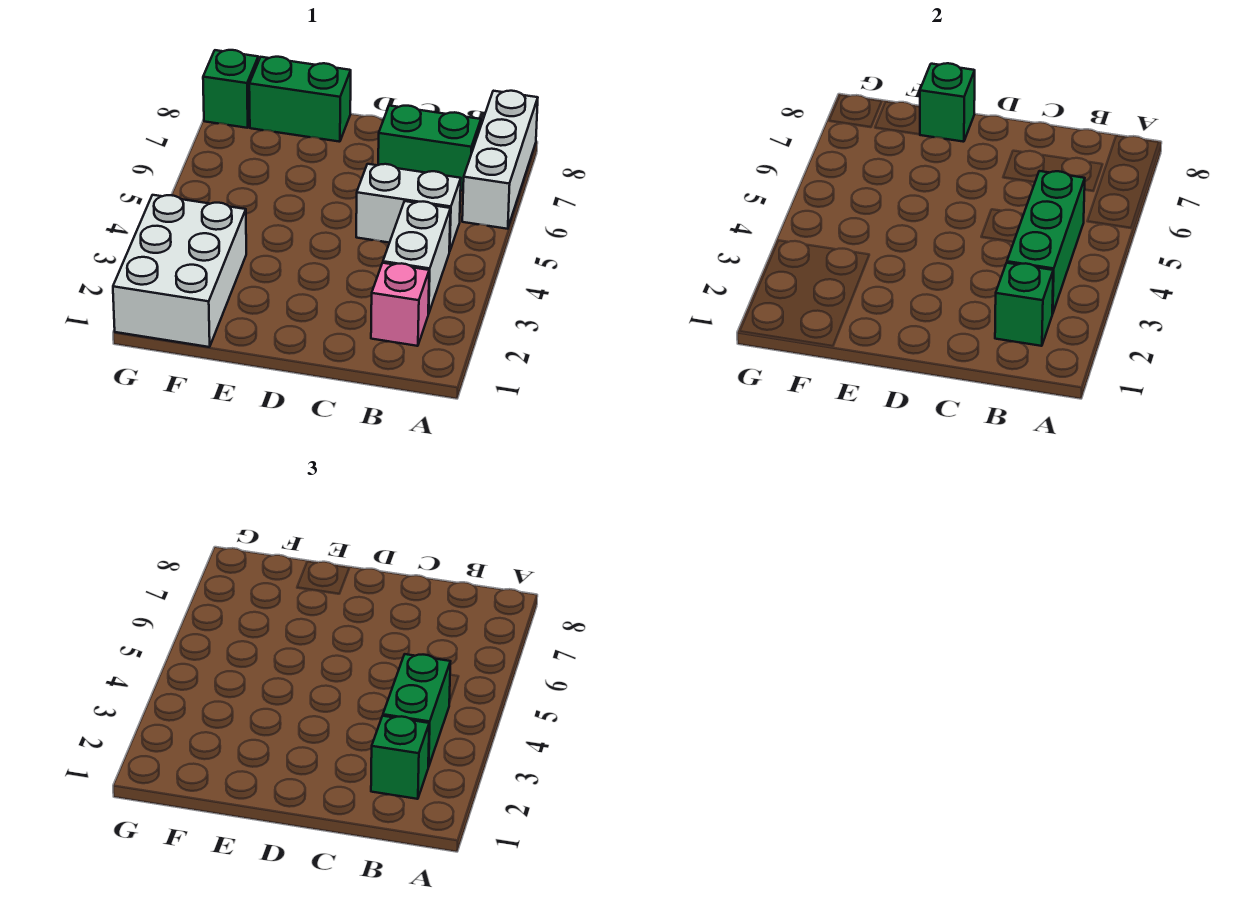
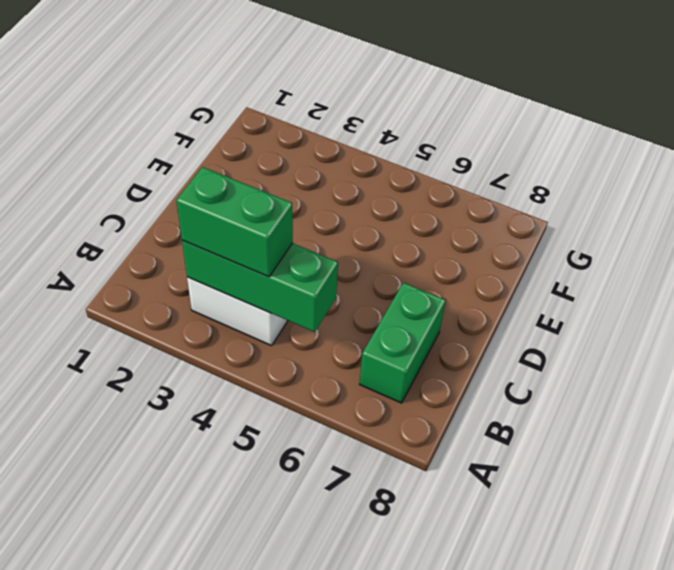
none -> white brick A6:A8 level 1
none -> pink brick B2 level 1
none -> white brick B5:C5 level 1

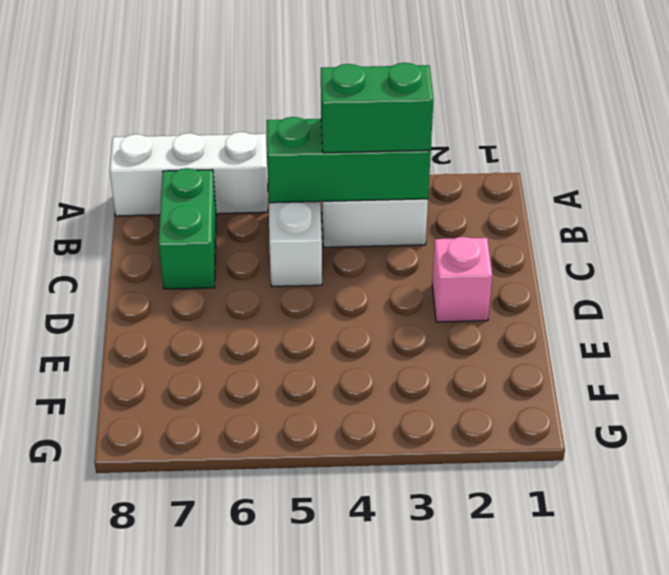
pink brick D2 level 1 -> pink brick B2 level 1
none -> green brick E8:F8 level 1
none -> white brick F1:G3 level 1
none -> green brick G8 level 1

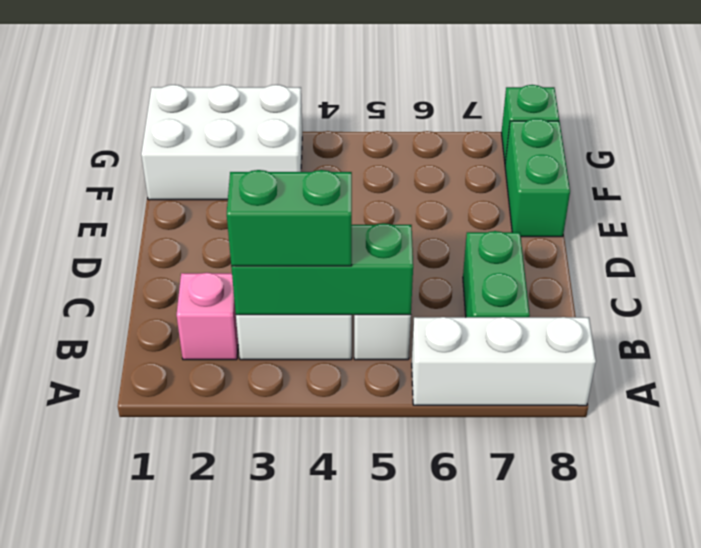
none -> green brick B2 level 2
none -> green brick E8 level 2
none -> green brick B2 level 3

